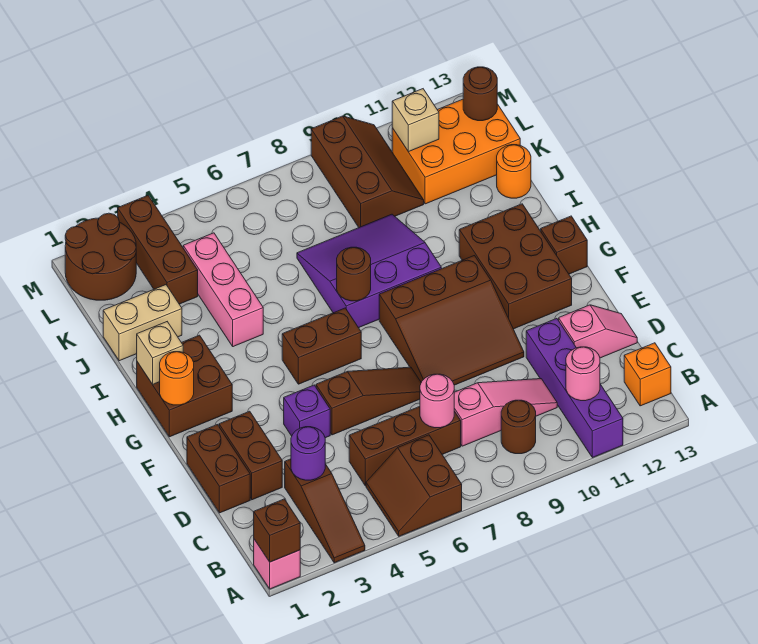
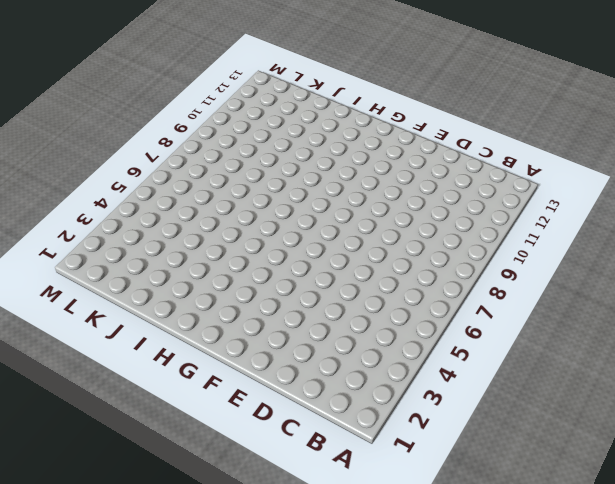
none -> pink brick A1 level 1
none -> brown slope A3:C3 level 1 top C
none -> brown slope A5:B6 level 1 top 6
none -> purple brick A11:D11 level 1

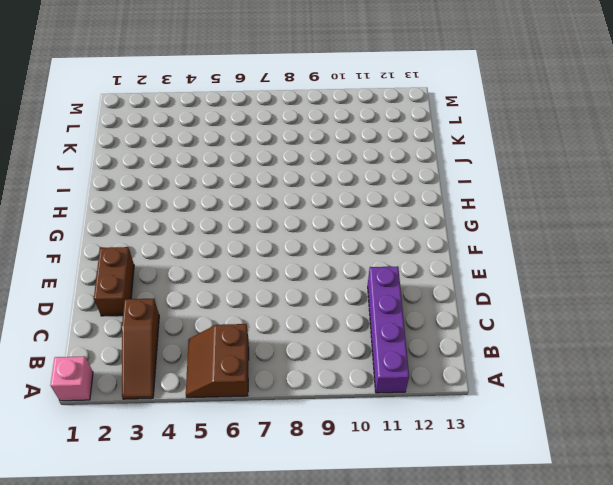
none -> brown round brick B9 level 1
none -> orange brick B13 level 1
none -> brown brick C5:C7 level 1
none -> pink slope C8:C10 level 1 top 8

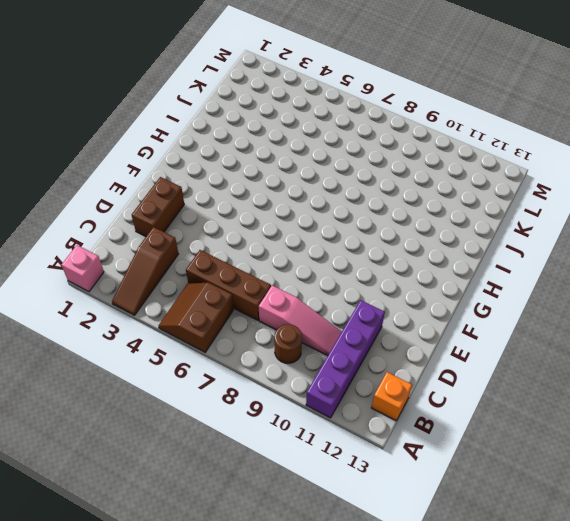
none -> brown brick D1:E1 level 1
none -> pink slope D12:D13 level 1 top 12
none -> purple brick E4 level 1
none -> brown slope E5:E7 level 1 top 5

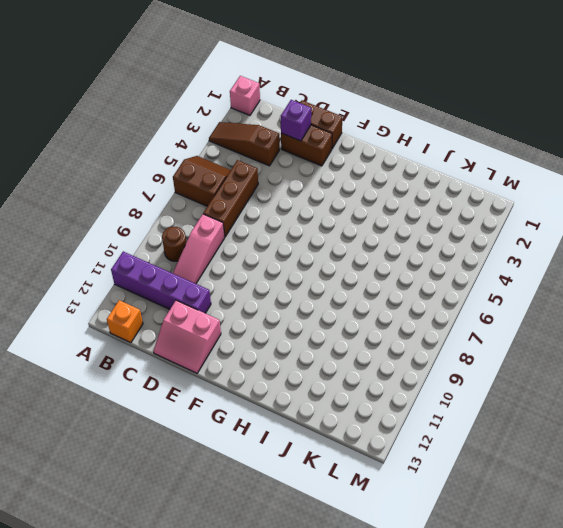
purple brick D2 level 2 -> purple brick E4 level 1
pink slope D12:E13 level 1 top 12 -> pink slope D12:D13 level 1 top 12
none -> brown slope E5:E7 level 1 top 5
none -> brown slope E8:G10 level 1 top G
none -> brown brick F11:H12 level 1
none -> brown brick G1:H2 level 1

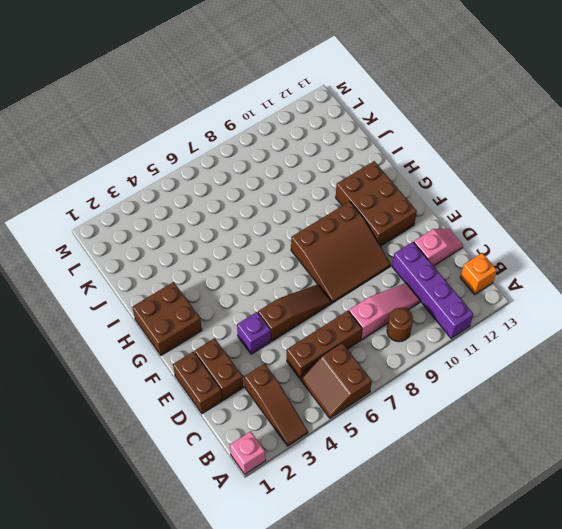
none -> brown brick G5:G6 level 1
none -> brown brick G13 level 1
none -> purple slope H7:J9 level 1 top H
none -> pink brick I4:K4 level 1

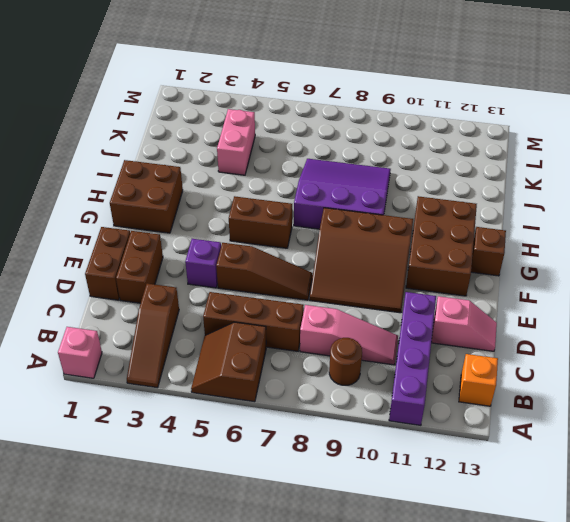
pink brick J4:K4 level 1 -> pink brick I4:K4 level 1
none -> tan brick J1:J2 level 1
none -> orange round brick J13 level 1
none -> brown brick K3:M3 level 1
none -> brown slope K9:M10 level 1 top 9

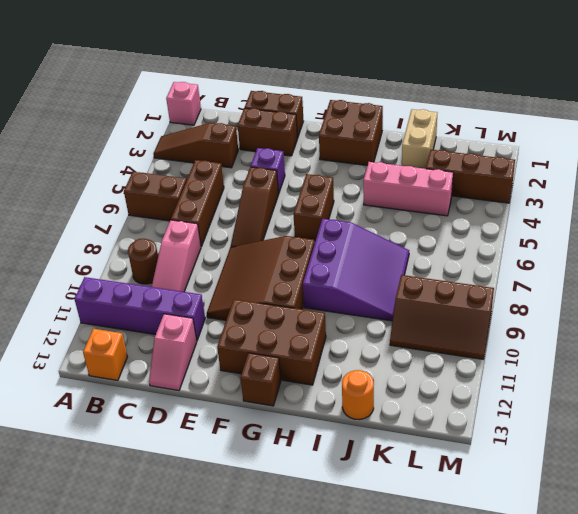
none -> orange brick K11:L13 level 1
none -> brown round brick L1:M2 level 1
none -> brown brick A1 level 2
none -> pink round brick B11 level 2

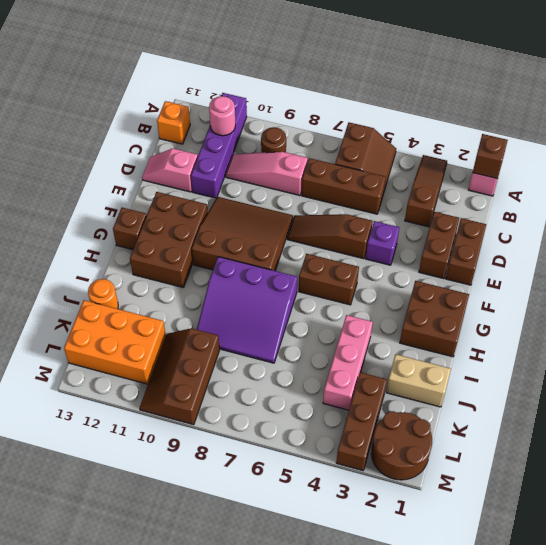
none -> purple round brick C3 level 2
none -> pink round brick C7 level 2
none -> orange round brick G1 level 2
none -> tan brick H1 level 2

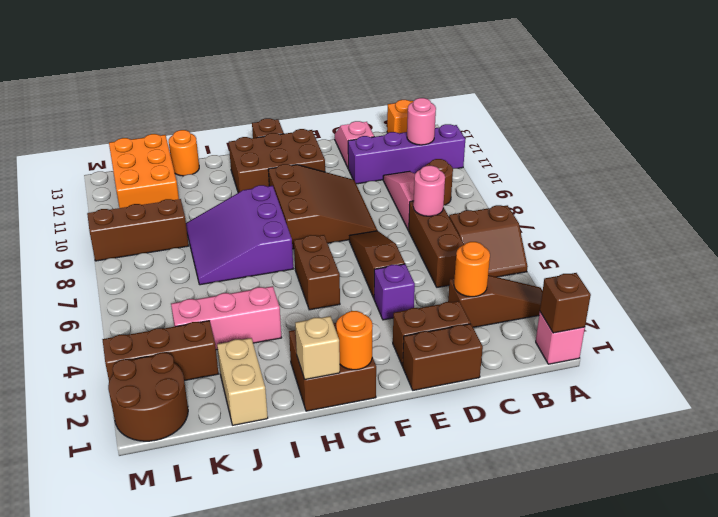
orange round brick C3 level 2 -> purple round brick C3 level 2
none -> brown round brick H7 level 2
none -> tan brick L11 level 2
none -> brown round brick L13 level 2

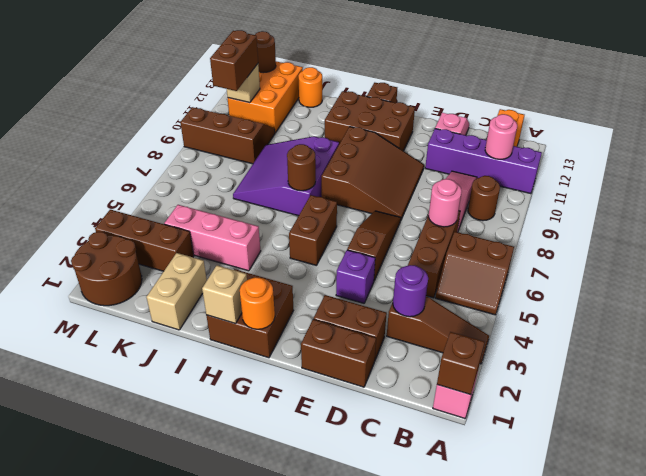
brown brick L10:L11 level 3 -> none

